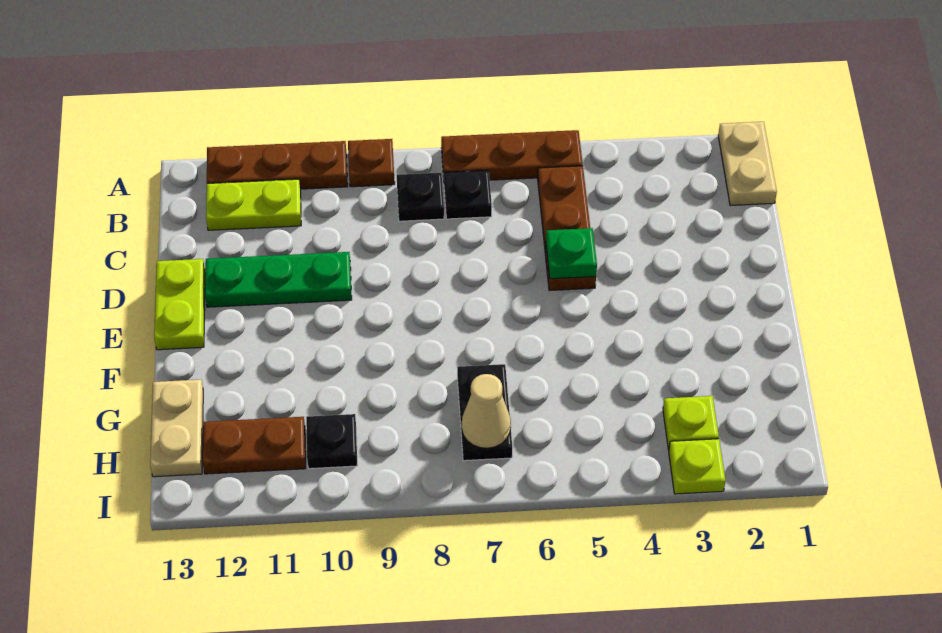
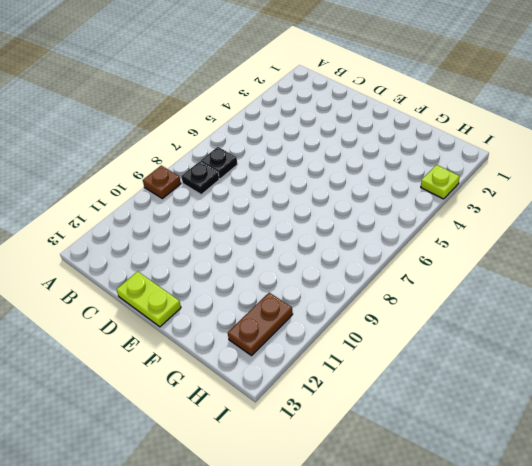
none -> tan plate A1:B1 level 1
none -> brown plate A5:A7 level 1
none -> brown plate A10:A12 level 1

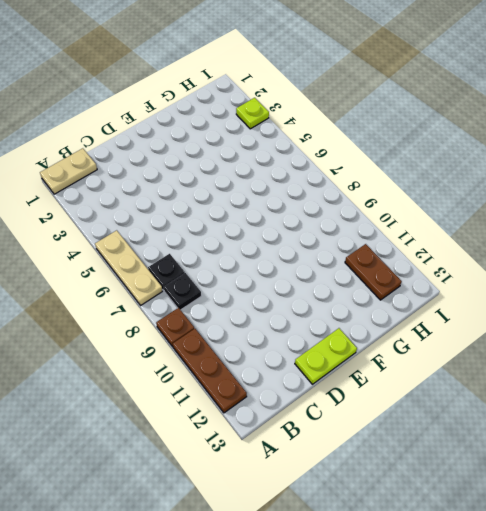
tan plate A5:A7 level 1 -> brown plate A5:A7 level 1
none -> brown plate B5:D5 level 1
none -> lime plate B11:B12 level 1
none -> green plate D10:D12 level 1

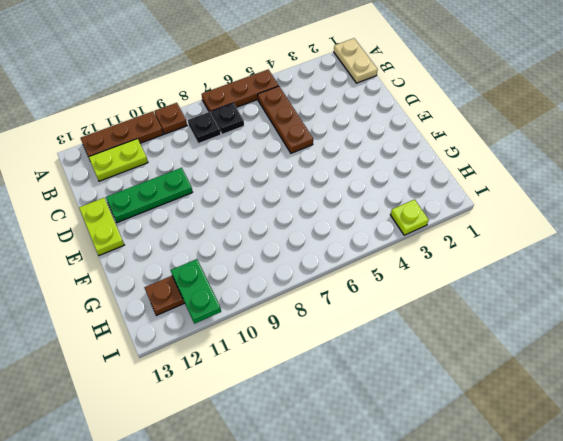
green plate H11:I11 level 2 -> none
none -> black plate G7:H7 level 1
none -> tan plate G13:H13 level 1
none -> lime plate H3 level 1

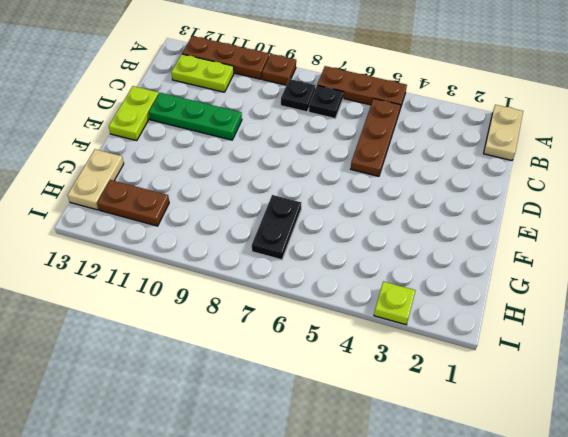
none -> lime plate H3 level 1
none -> black plate H10 level 1
none -> green plate D5 level 2

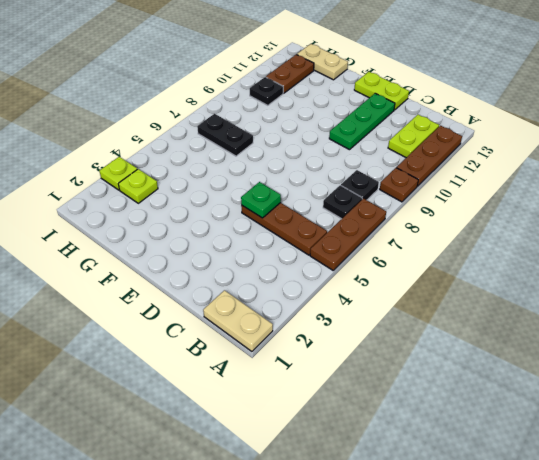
none -> tan cone H7 level 2

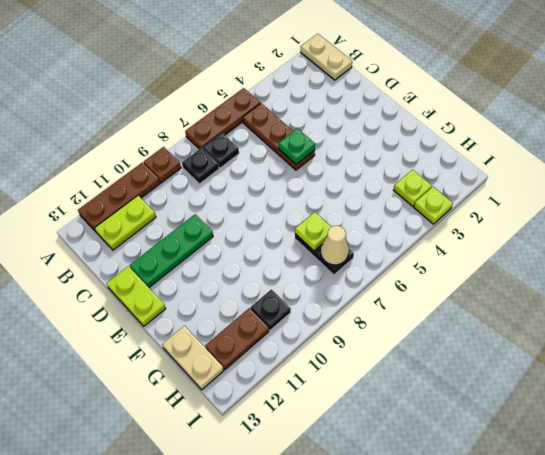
lime plate G7 level 2 -> none

